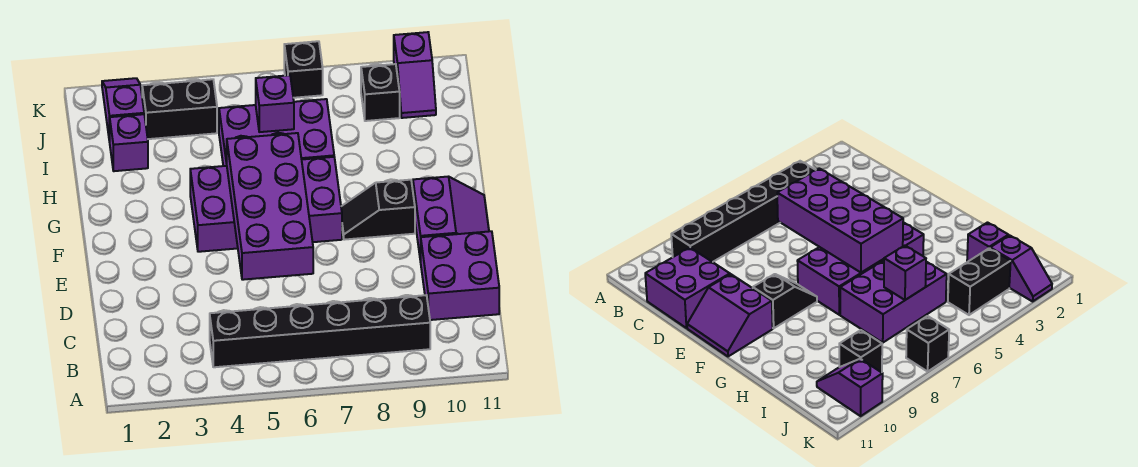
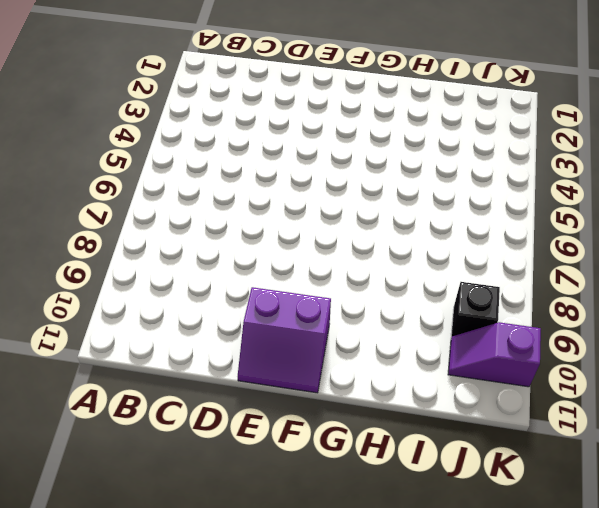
none -> black brick B4:B9 level 1
none -> purple brick C10:D11 level 1
none -> purple brick F4:G7 level 1

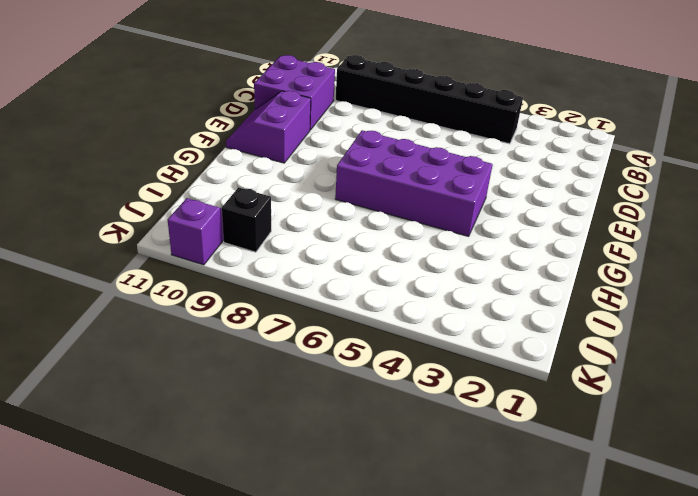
none -> black slope F8:F9 level 1 top 9
none -> purple brick H5:I7 level 1
none -> purple brick I2 level 1

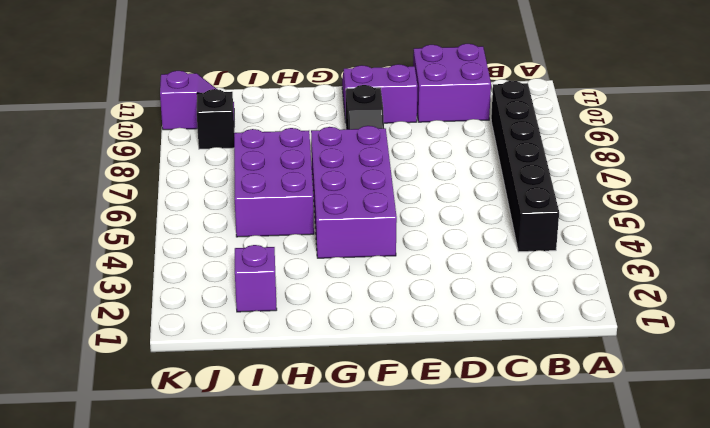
none -> purple slope J2:K2 level 1 top J
none -> black brick J3:J4 level 1
none -> black brick K7 level 1

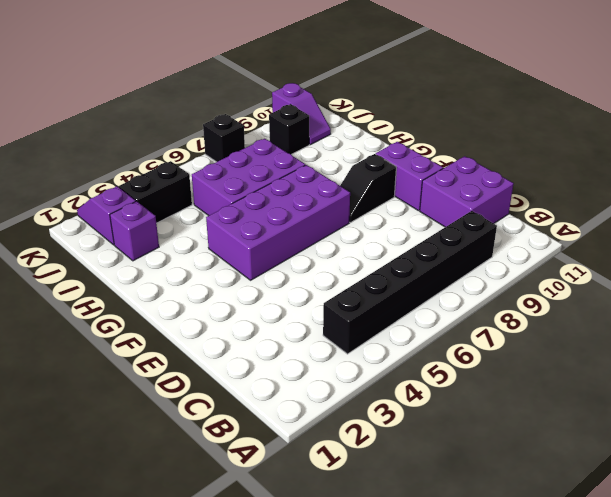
none -> purple brick D5:G6 level 2
none -> purple brick I6 level 2

